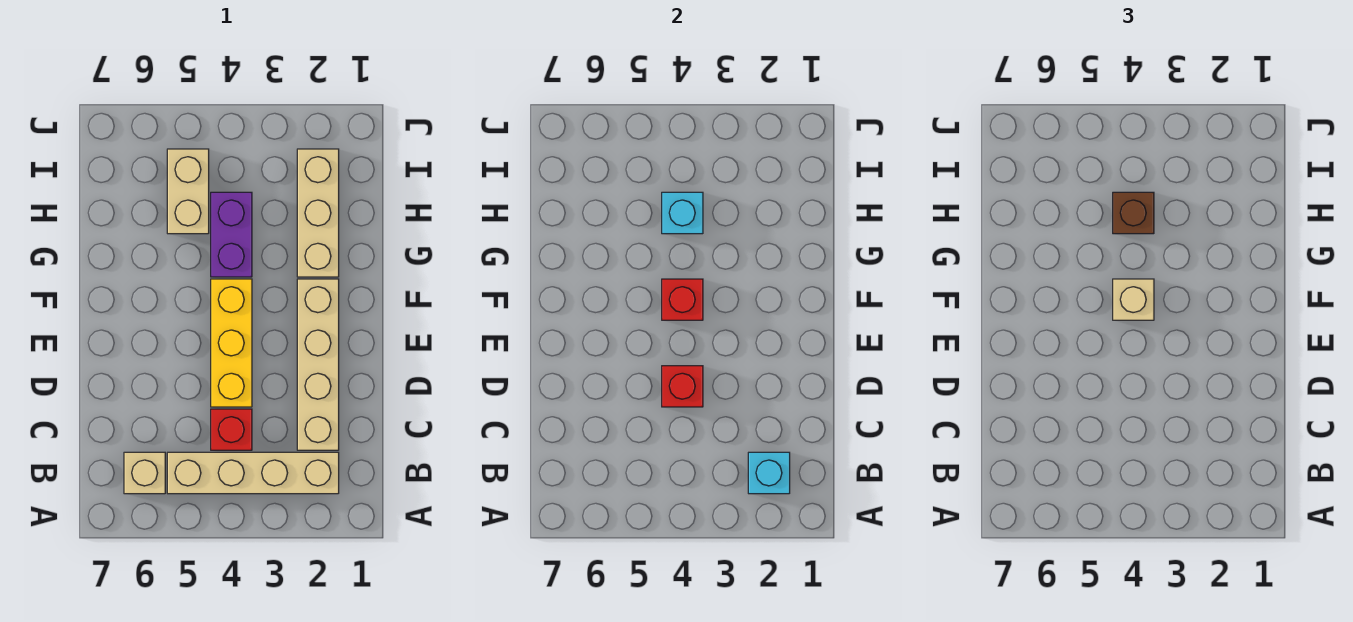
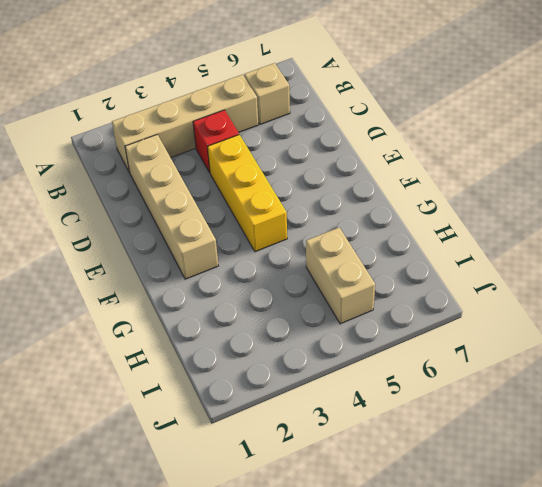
none -> tan brick G2:I2 level 1
none -> purple brick G4:H4 level 1
none -> cyan brick B2 level 2

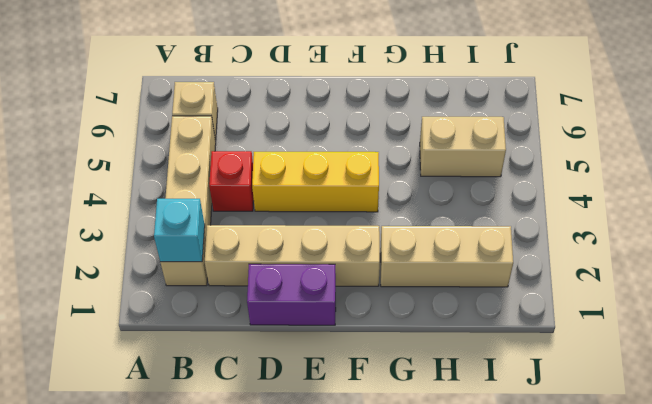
purple brick D1:E1 level 1 -> purple brick G4:H4 level 1
none -> red brick D4 level 2
none -> red brick F4 level 2
none -> cyan brick H4 level 2

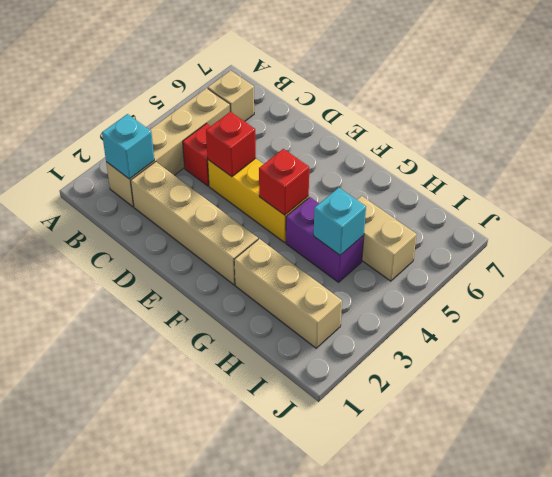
none -> tan brick F4 level 3
none -> brown brick H4 level 3

